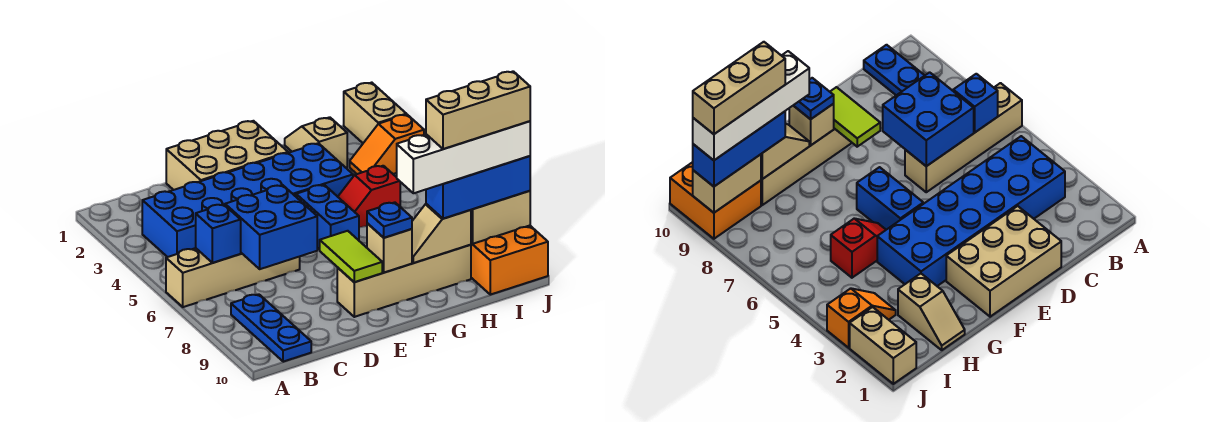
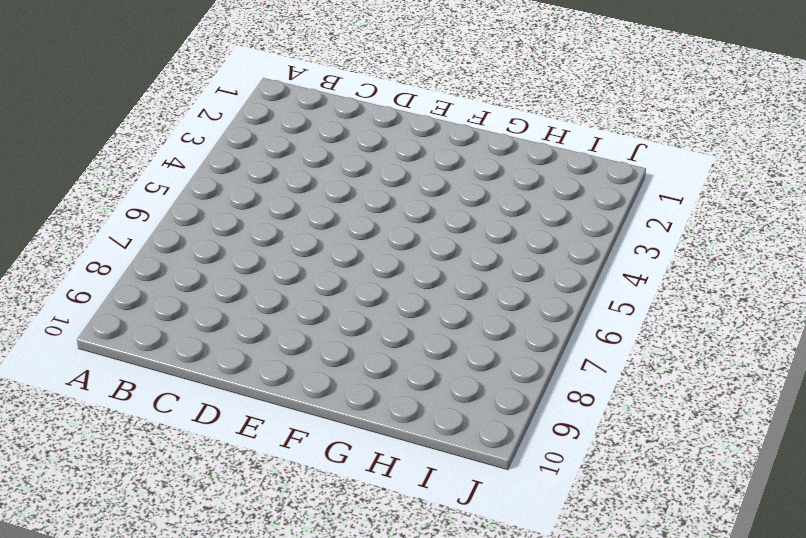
none -> tan brick A6:D6 level 1
none -> blue brick B3:G4 level 1
none -> blue plate B8:B10 level 1

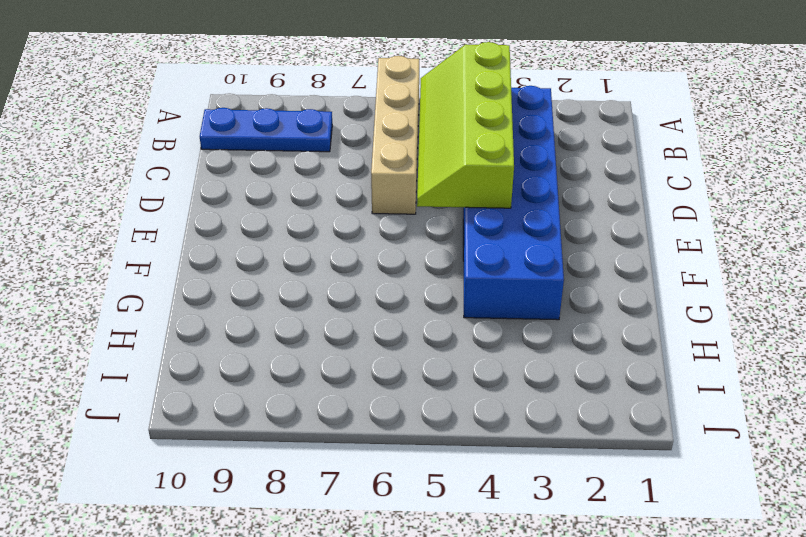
lime slope B4:E5 level 2 top 4 -> none
none -> tan brick D1:F2 level 1
none -> tan brick E9:H9 level 1
none -> blue brick F5:F6 level 1

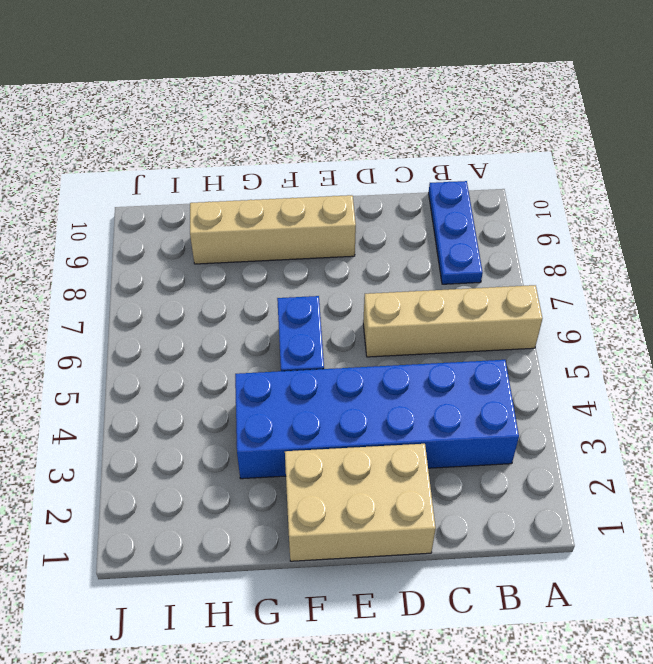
none -> red slope G5:H5 level 1 top H
none -> tan slope H1:H2 level 1 top 2
none -> orange slope I3:J3 level 1 top J

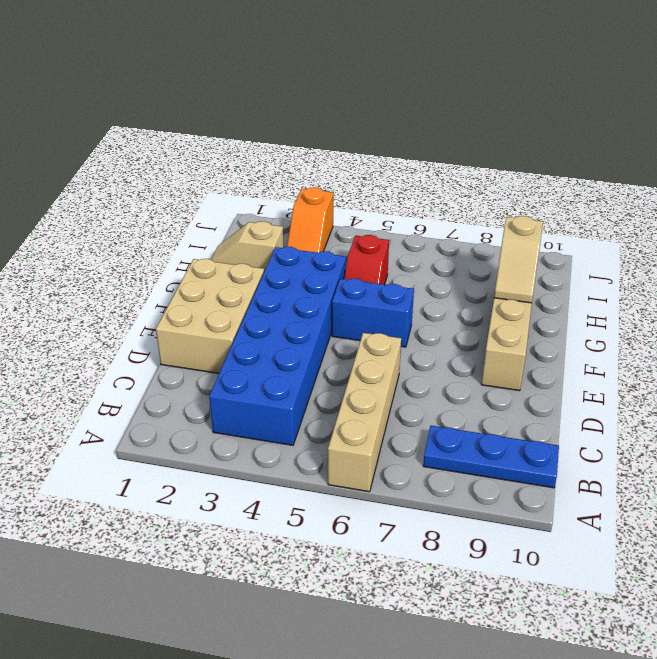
none -> orange brick I9:J10 level 1
none -> tan brick J1:J2 level 1
none -> blue brick B6 level 2

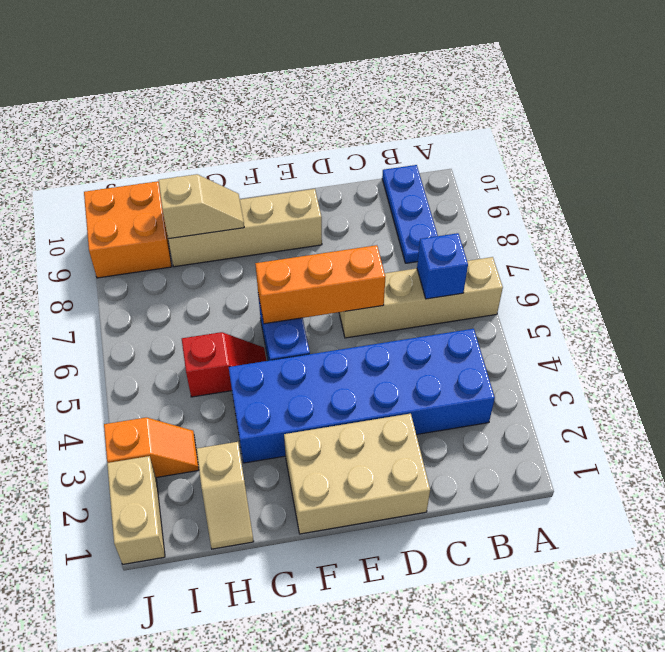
orange brick D6:F6 level 2 -> blue brick C6:D7 level 2
none -> lime tile E8:E9 level 2
none -> tan brick F9 level 2
none -> tan brick I9:J9 level 2

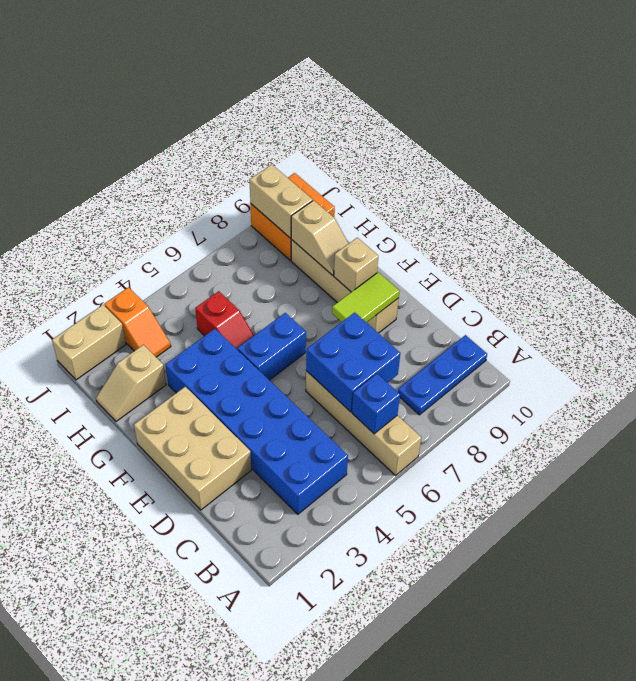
none -> blue plate F9 level 3
none -> blue brick H9:J9 level 3
none -> white brick G9:J9 level 4

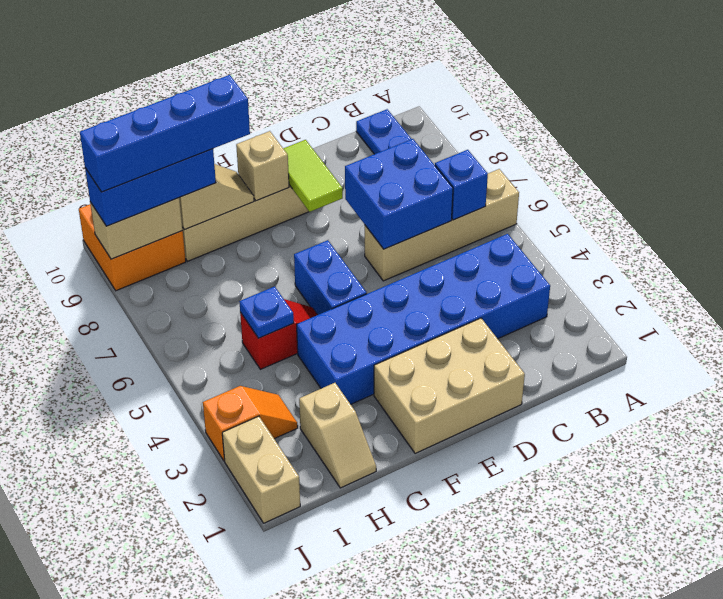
blue brick G9:J9 level 4 -> white brick G9:J9 level 4
blue plate H5 level 2 -> blue plate F9 level 3
none -> tan brick H9:J9 level 5

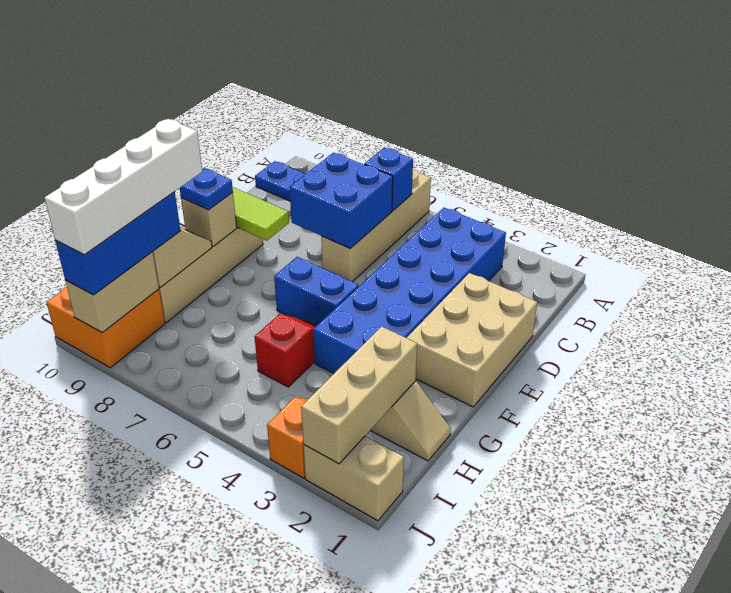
tan brick H2:J2 level 2 -> tan brick H9:J9 level 5

